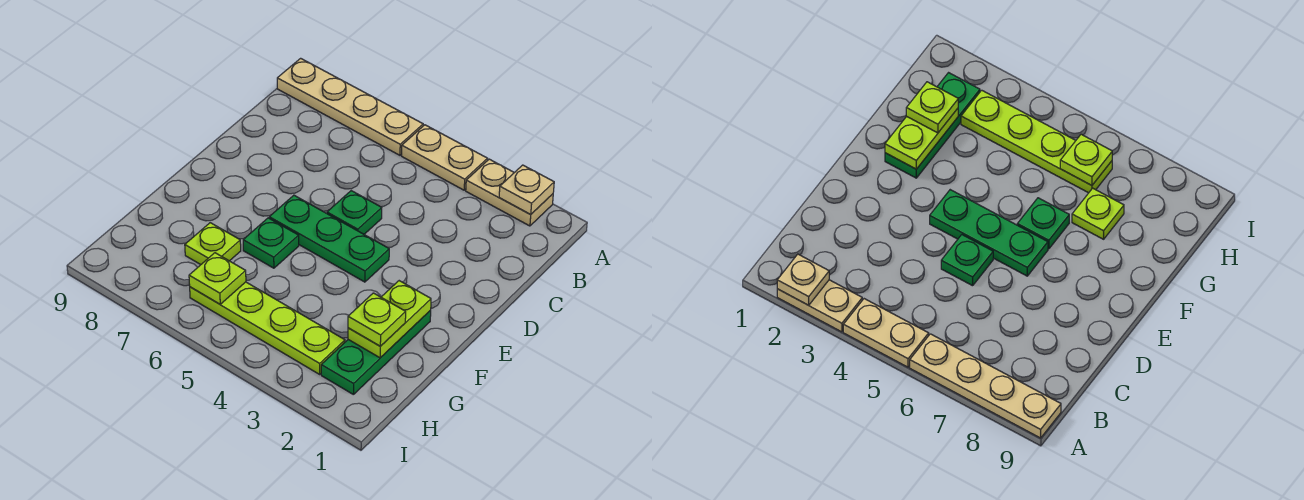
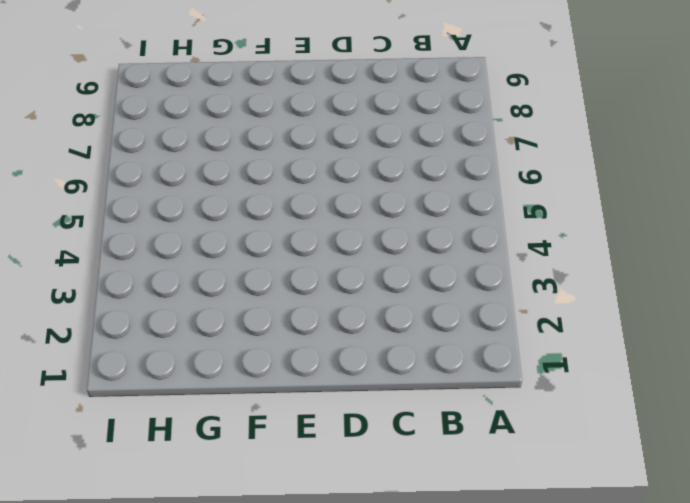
none -> tan plate A2:A3 level 1
none -> tan plate A4:A5 level 1
none -> tan plate A6:A9 level 1

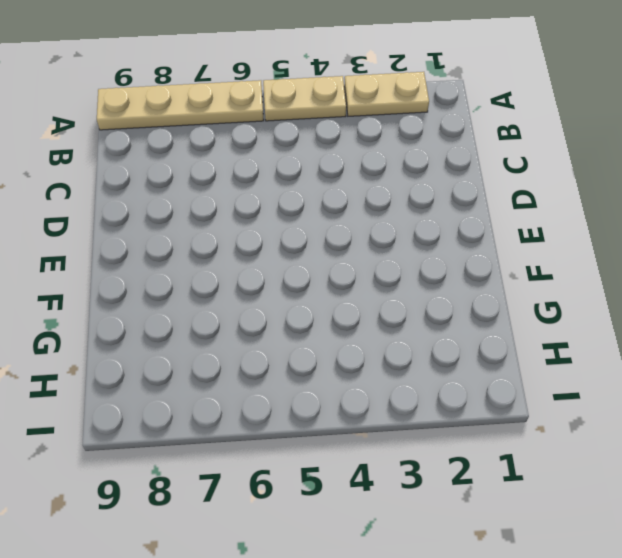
none -> green plate D5 level 1
none -> green plate E4:E6 level 1
none -> green plate F2:H2 level 1

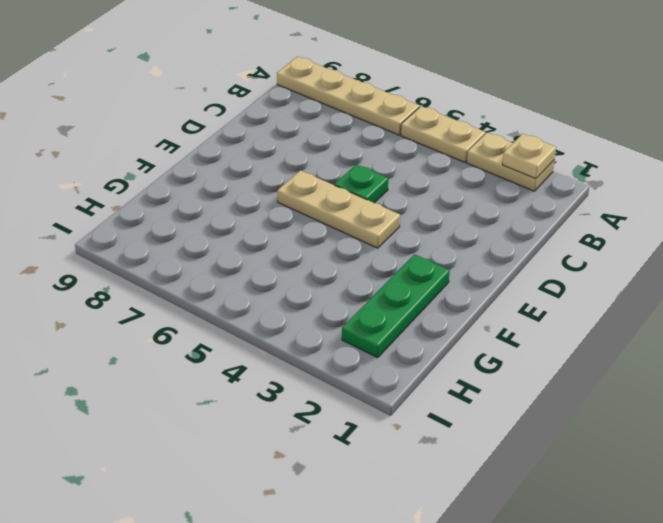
tan plate E4:E6 level 1 -> green plate E4:E6 level 1
none -> green plate F6 level 1
none -> lime plate G7 level 1
none -> lime plate H3:H6 level 1

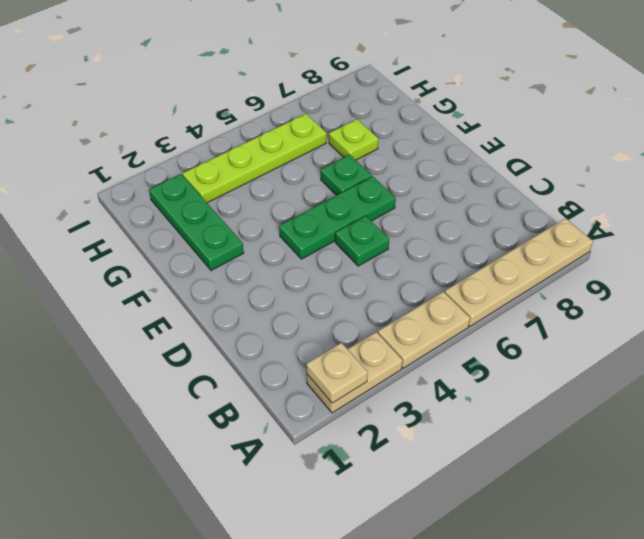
none -> lime plate F2:G2 level 2
none -> lime plate H6 level 2
none -> lime plate G2 level 3

